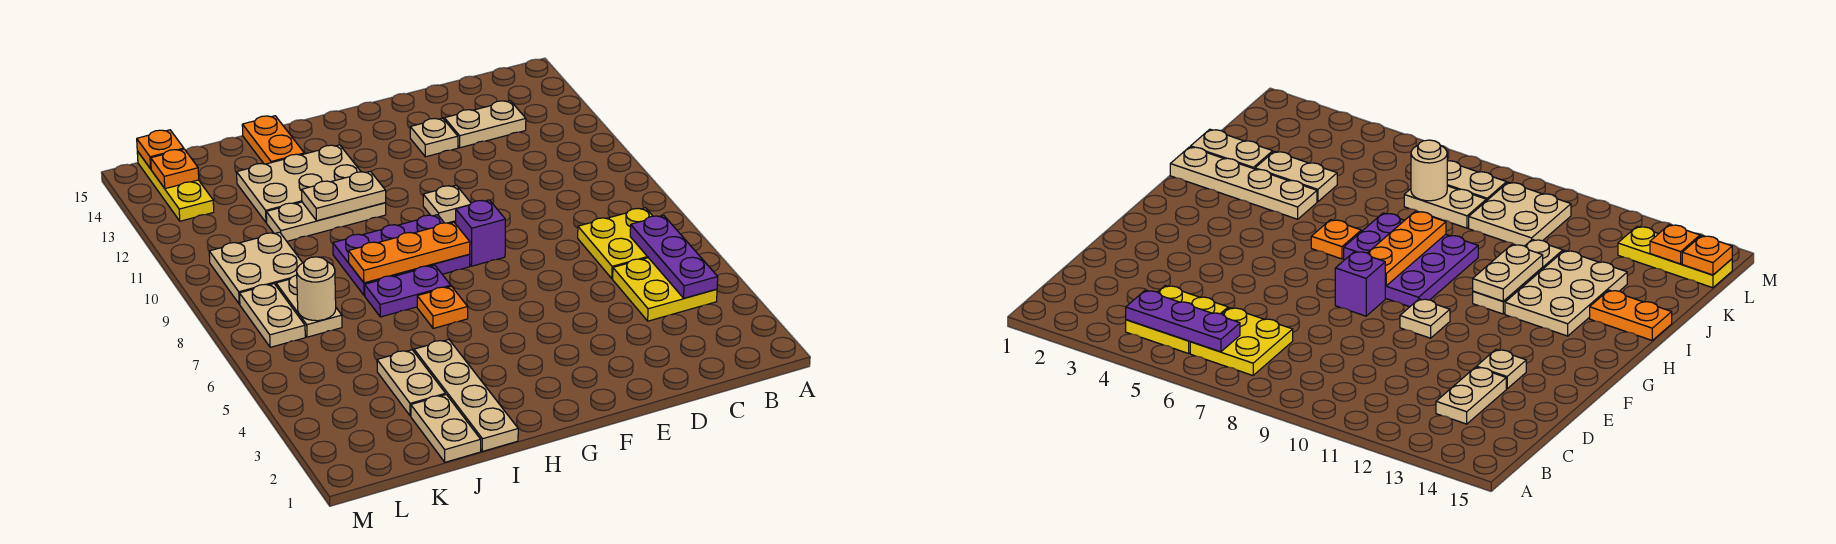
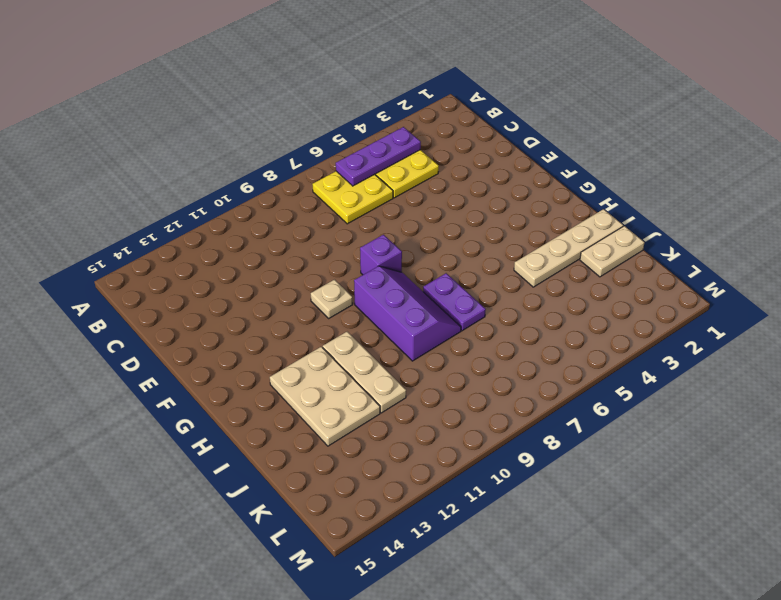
purple slope G8:I9 level 1 top 9 -> purple plate G8:I9 level 1
none -> tan plate C13:D13 level 1
none -> tan plate E13 level 1
none -> orange plate H6 level 1

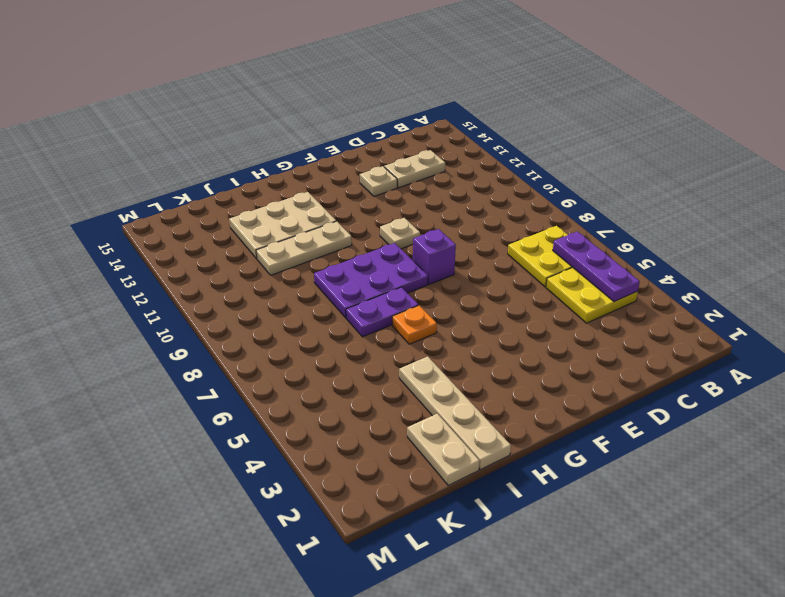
none -> orange plate I14:I15 level 1
none -> tan plate J3:J4 level 1
none -> tan plate K7:K8 level 1

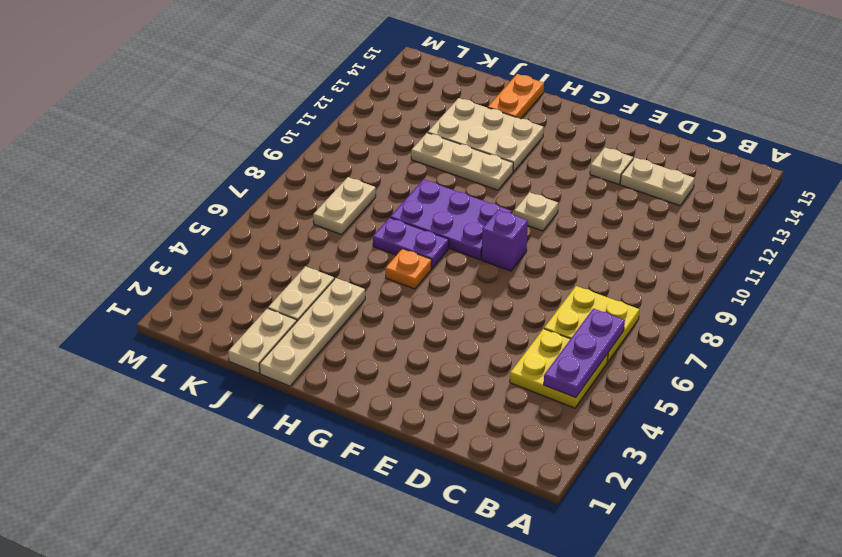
none -> tan plate K9:L10 level 1
none -> tan plate L7:L8 level 1
none -> yellow plate L13:L15 level 1

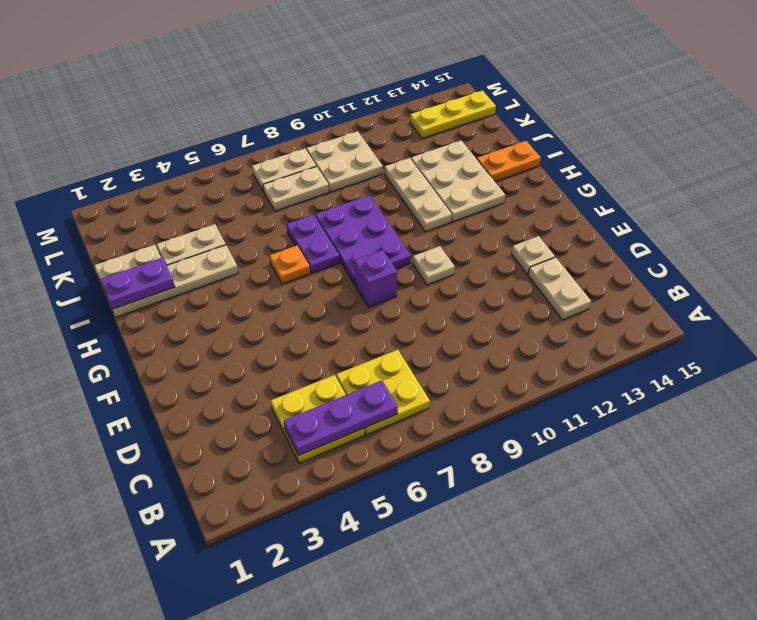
purple plate I1:I2 level 2 -> none
none -> orange plate G8:I8 level 2
none -> tan plate H11:I11 level 2
none -> tan round brick K7 level 2

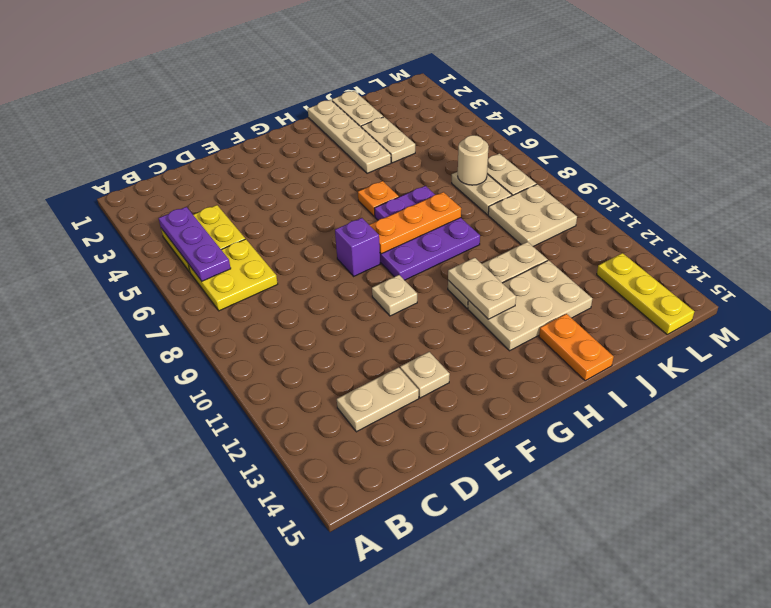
tan plate H11:H12 level 2 -> tan plate H11:I11 level 2
none -> orange plate L14 level 2
none -> orange plate L15 level 2

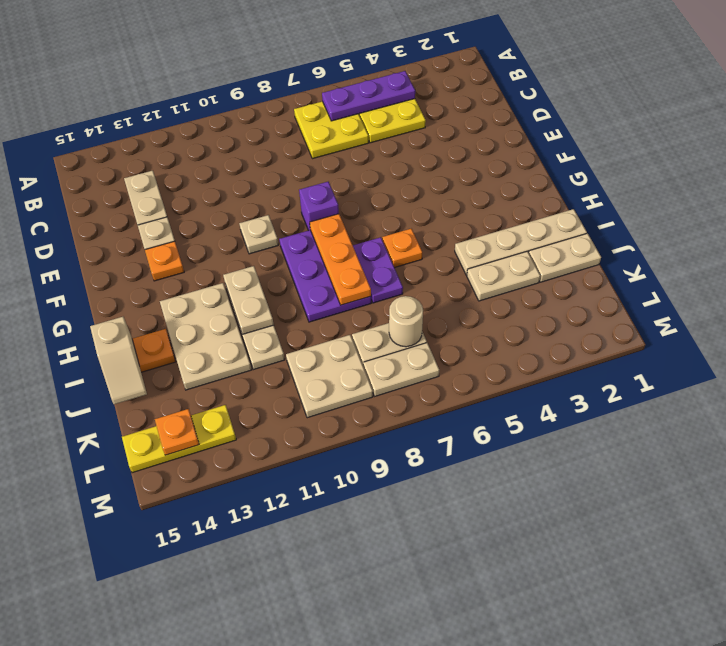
orange plate F13 level 1 -> orange plate L15 level 2
tan slope I15:J15 level 2 top I -> none

